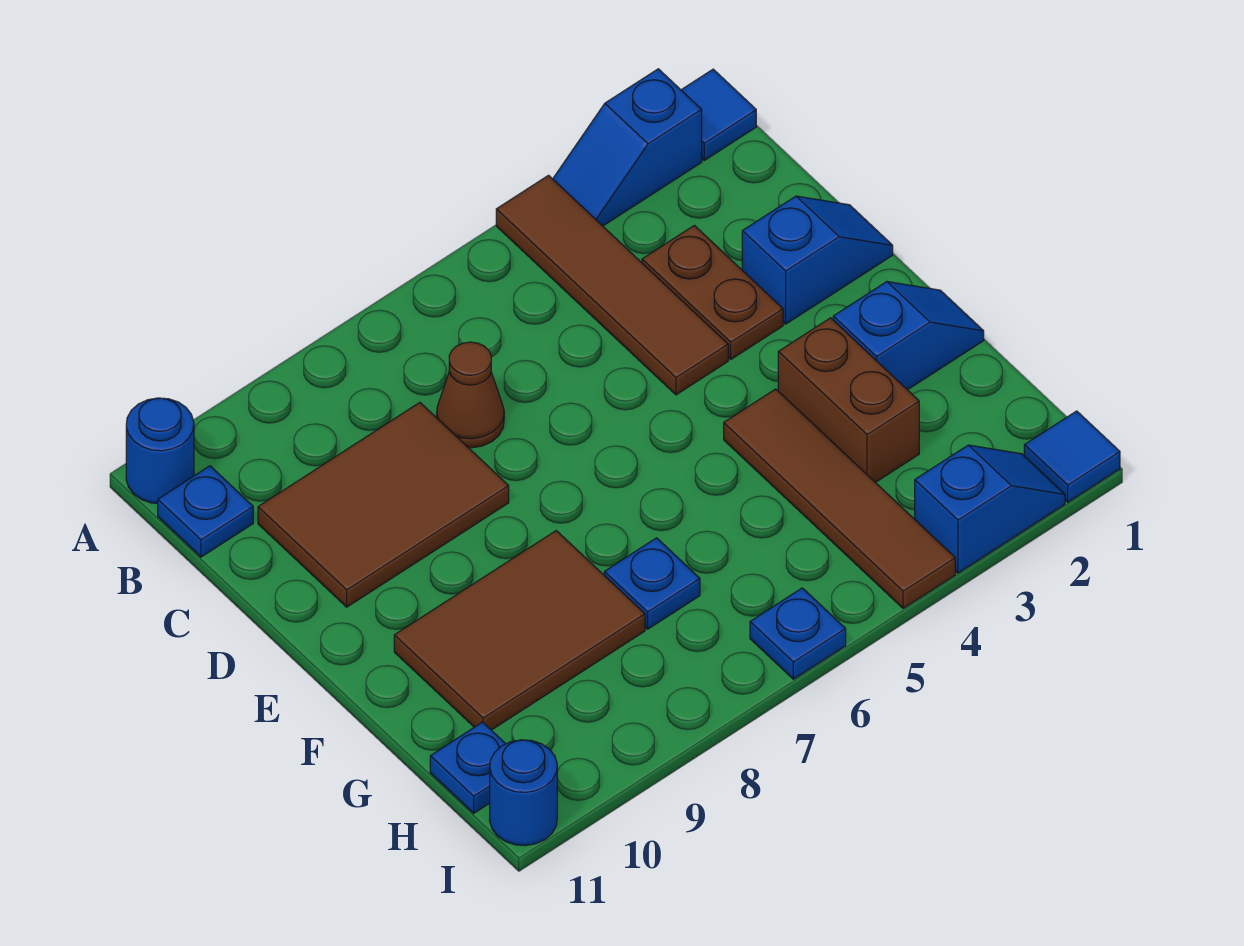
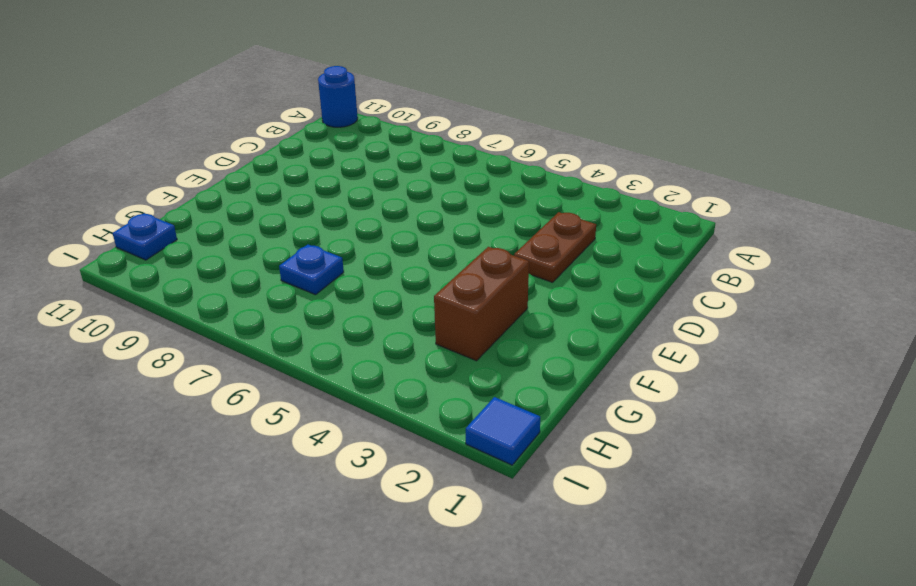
none -> blue tile A1 level 1
none -> blue slope A2:A3 level 1 top 2
none -> brown tile A4:D4 level 1

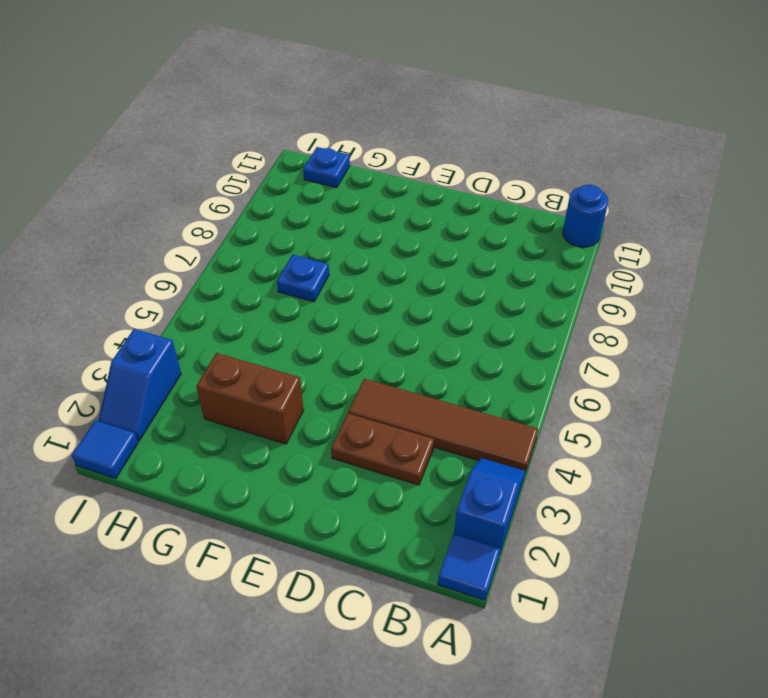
none -> blue plate B11 level 1
none -> brown cone C7 level 1
none -> brown tile C8:D10 level 1

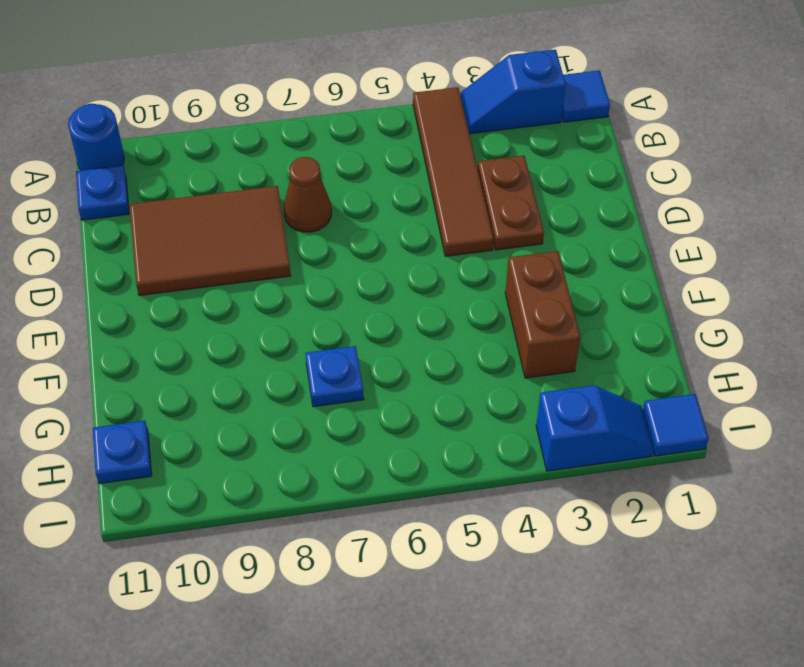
none -> blue slope D1:D2 level 1 top 2
none -> blue slope F1:F2 level 1 top 2
none -> brown tile F4:I4 level 1

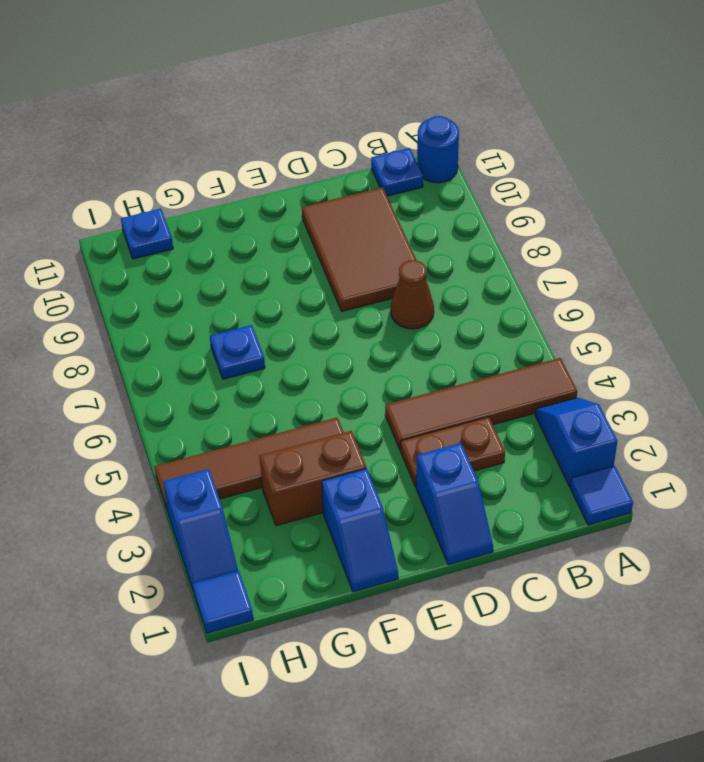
none -> brown tile F8:G10 level 1
none -> blue plate I6 level 1
none -> blue round brick I11 level 1

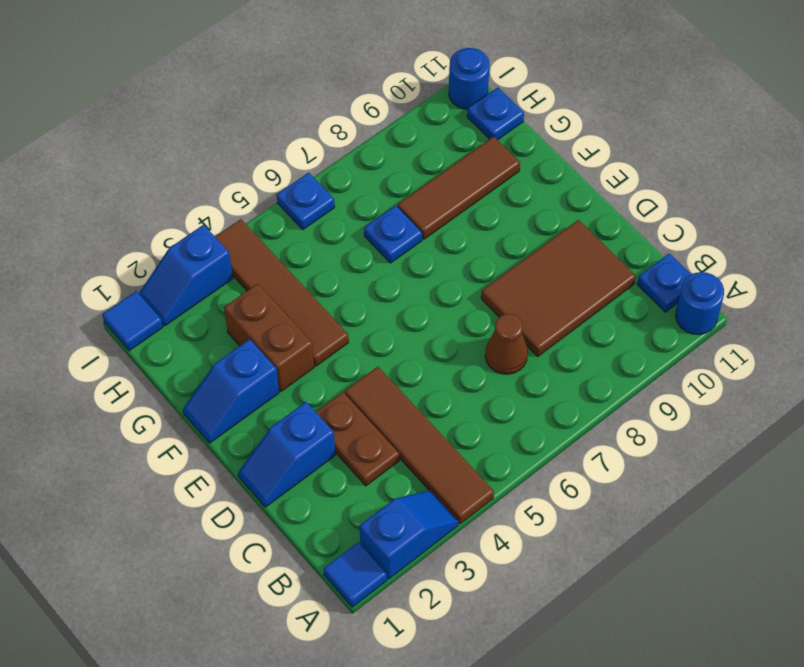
brown tile G8:G10 level 1 -> brown tile F8:G10 level 1

